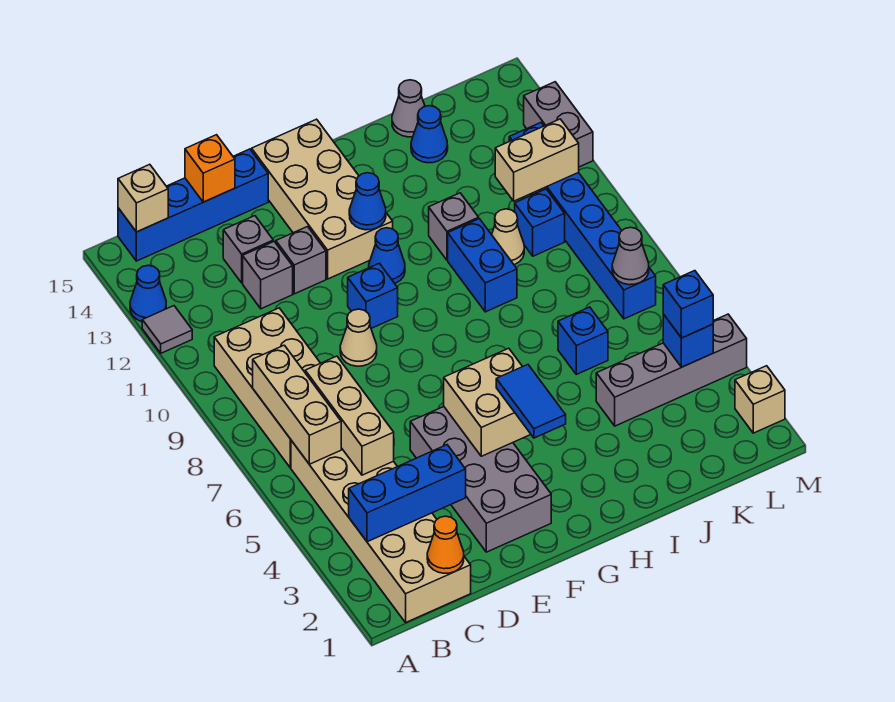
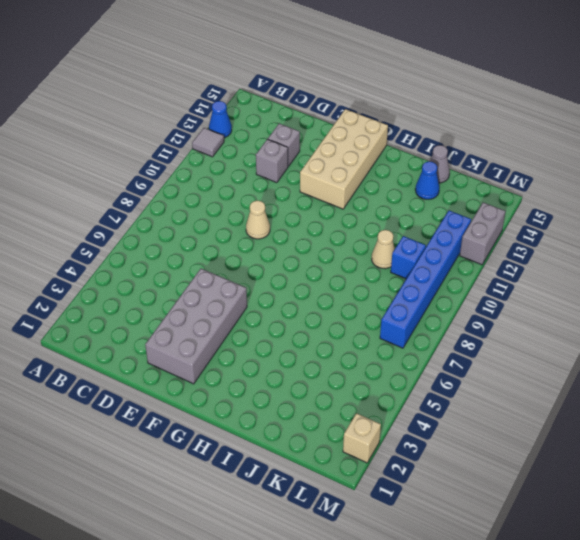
none -> tan brick B1:C6 level 1
none -> tan brick B7:C10 level 1
none -> blue brick B15:E15 level 1
none -> grey brick E12 level 1

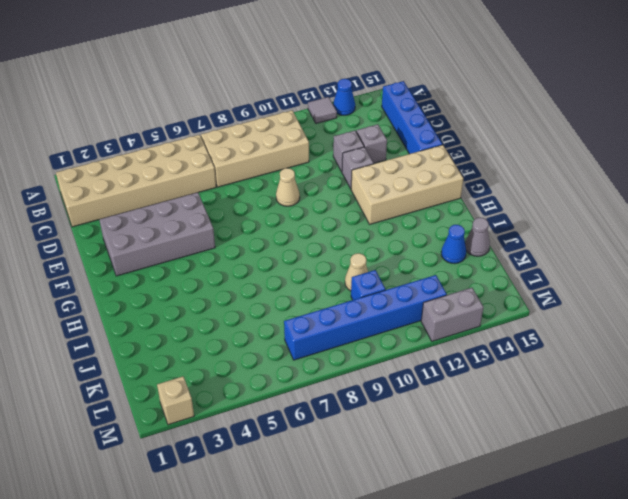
none -> blue brick F10 level 1
none -> blue cone G11 level 1
none -> blue brick I9:I10 level 1
none -> grey brick I11 level 1

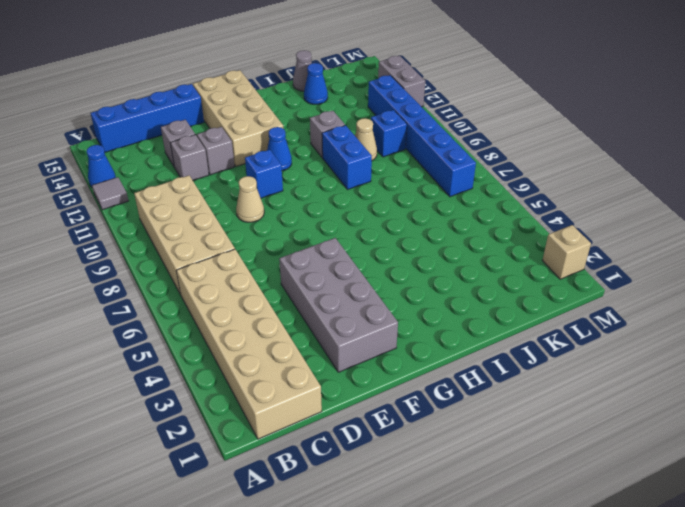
none -> grey brick J4:M4 level 1
none -> blue brick J6 level 1
none -> blue brick B3:D3 level 2
none -> tan brick B6:B8 level 2

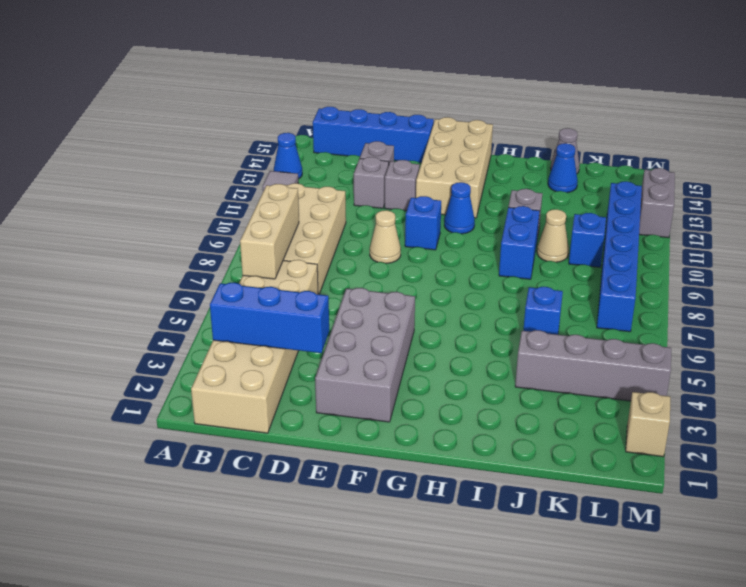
none -> tan brick B15 level 2
none -> orange cone C1 level 2
none -> tan brick C5:C7 level 2
none -> orange brick D15 level 2

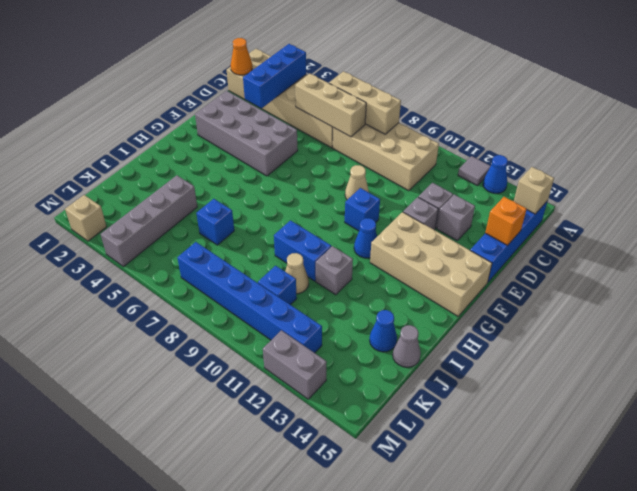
none -> tan brick F4:G5 level 2
none -> blue cone G12 level 2
none -> tan brick K11:L11 level 2
none -> blue brick L4 level 2

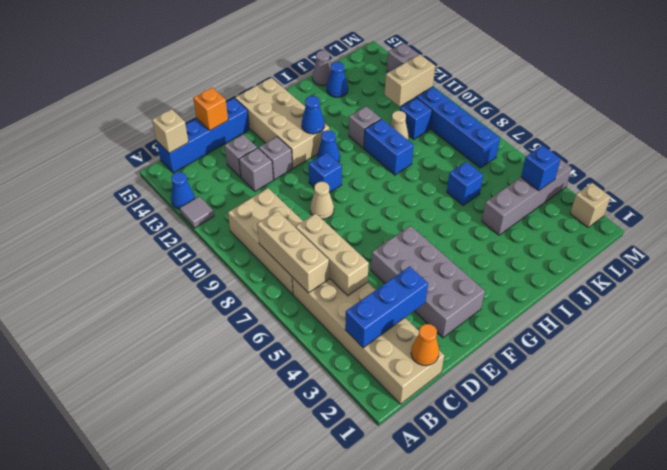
none -> tan brick F4:G5 level 2
none -> grey cone L7 level 2
none -> blue tile G3:G4 level 3
none -> blue brick L4 level 3

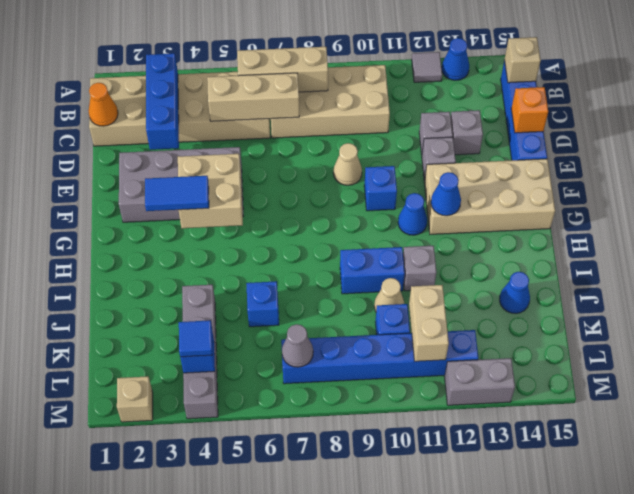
blue tile L4 level 3 -> blue brick L4 level 3
none -> grey cone J15 level 1

